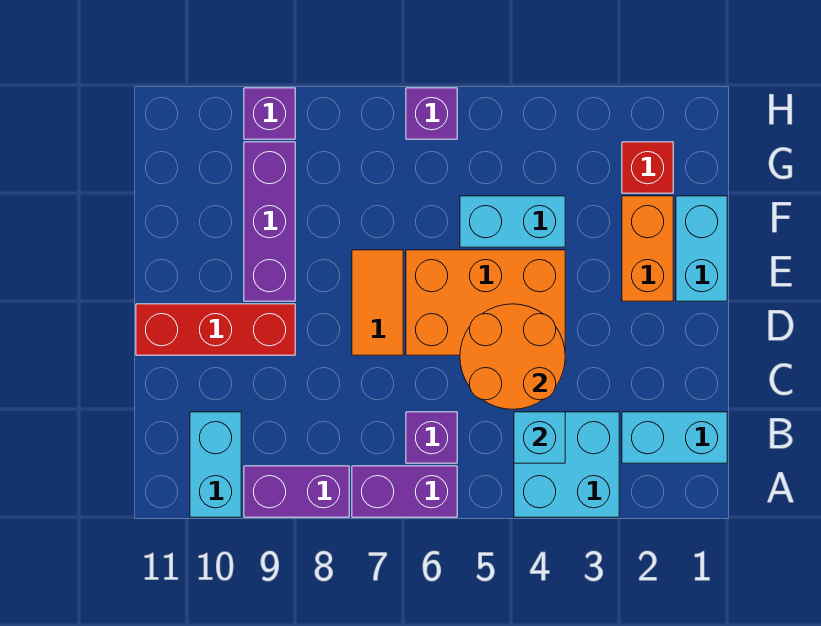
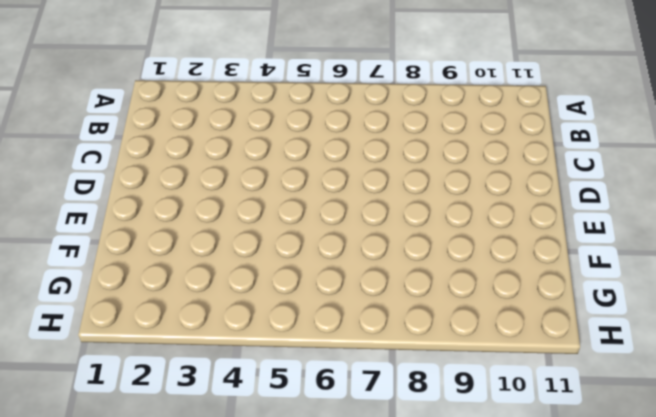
none -> cyan brick A3:B4 level 1
none -> purple brick A6:A7 level 1
none -> purple brick A8:A9 level 1

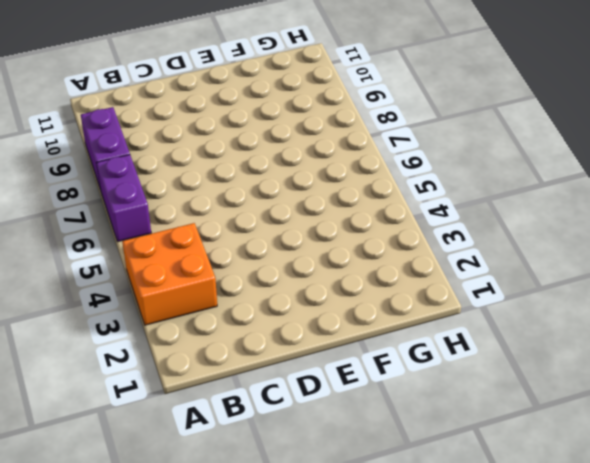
orange brick A3:B4 level 1 -> cyan brick A3:B4 level 1
none -> cyan brick A10:B10 level 1
none -> cyan brick B1:B2 level 1
none -> purple brick B6 level 1

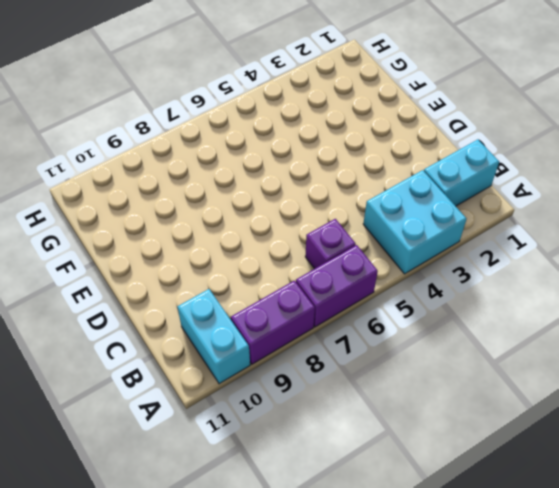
none -> orange brick D4:E6 level 1
none -> orange tile D7:E7 level 1
none -> red brick D9:D11 level 1

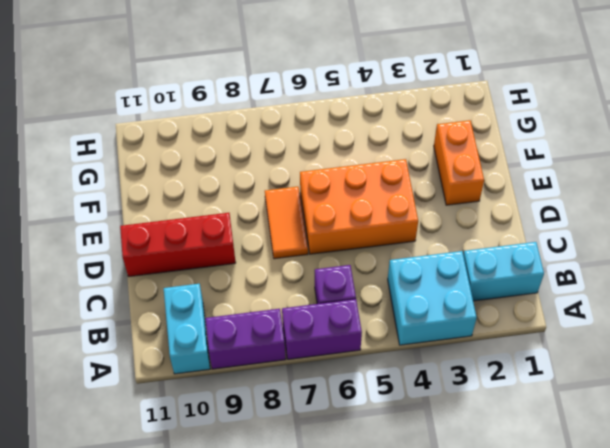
none -> cyan brick E1:F1 level 1
none -> purple brick E9:G9 level 1
none -> cyan brick F4:F5 level 1

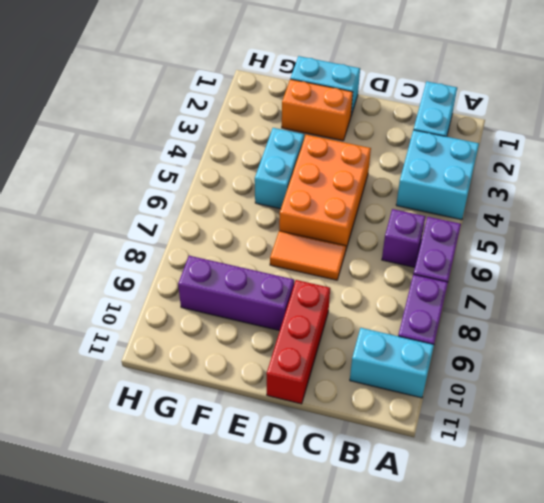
none -> red brick G2 level 1
none -> purple brick H6 level 1
none -> purple brick H9 level 1

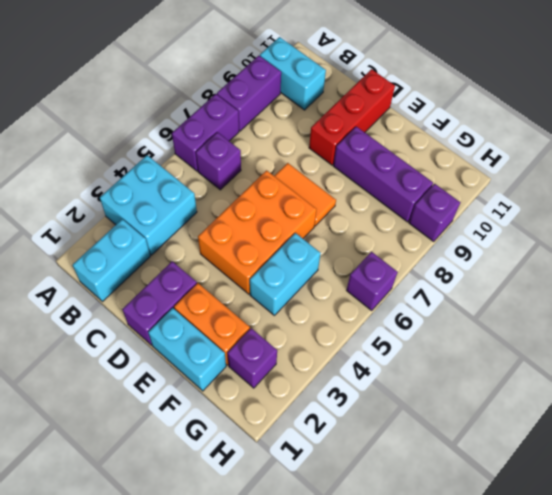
purple brick D1:D2 level 1 -> none
purple brick G2 level 1 -> red brick G2 level 1
none -> cyan brick B4 level 2
none -> orange round brick C4:D5 level 2

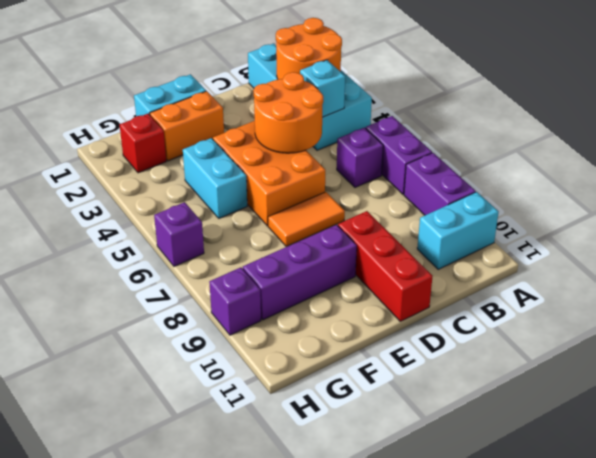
orange round brick A2:B3 level 2 -> none

